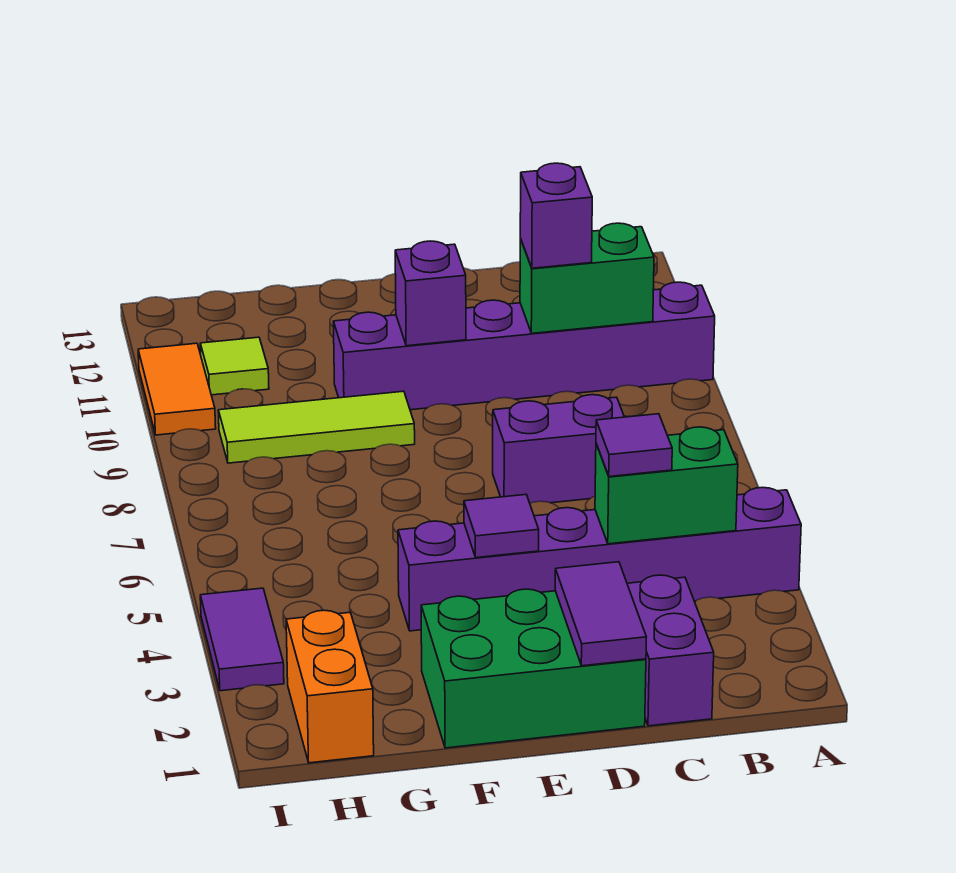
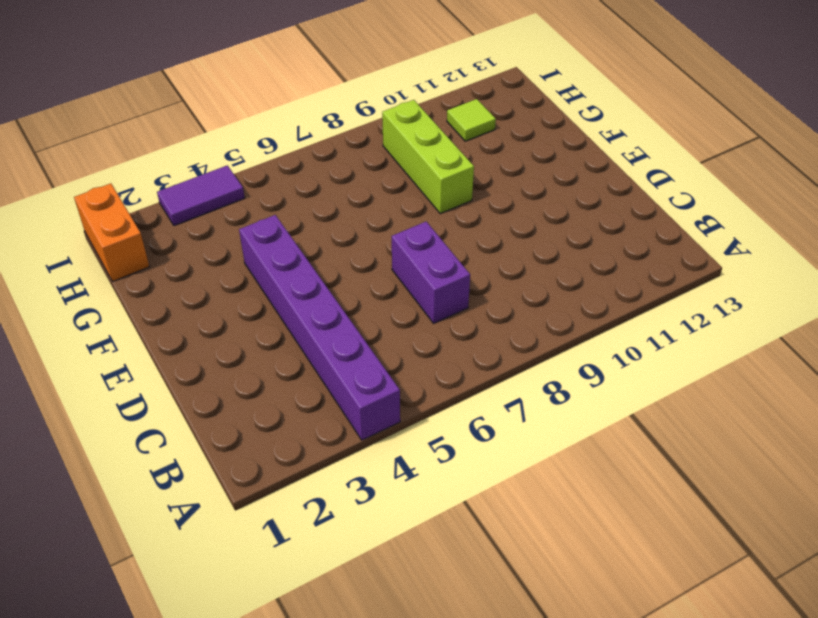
lime brick F9:H9 level 1 -> lime tile F9:H9 level 1
orange brick H1:I1 level 1 -> orange brick H1:H2 level 1
none -> purple brick A10:F10 level 1
none -> purple brick C1:C2 level 1
none -> green brick D1:F2 level 1

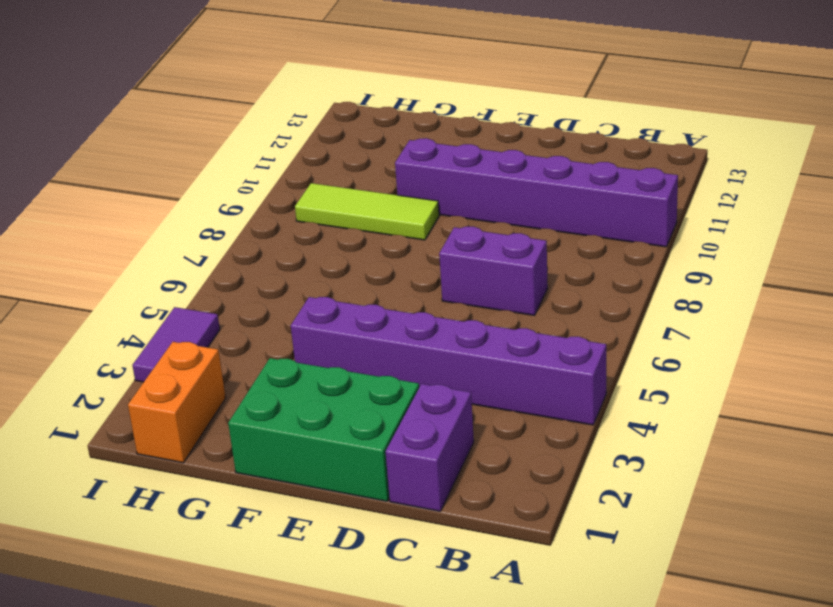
none -> lime tile H11 level 1
none -> orange tile I10:I11 level 1
none -> green brick B4:C4 level 2

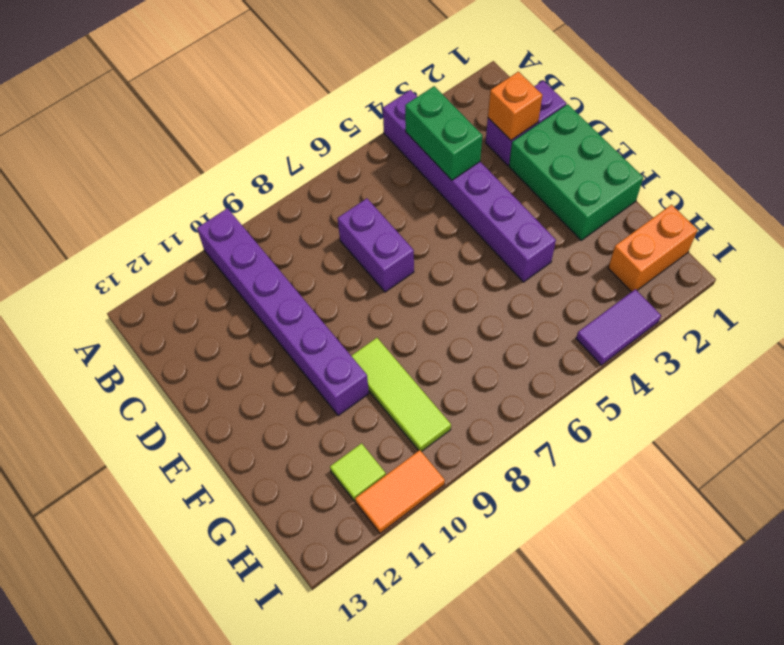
orange brick C2 level 2 -> none
none -> green brick B10:C10 level 2
none -> purple tile D1:D2 level 2
none -> purple tile E4 level 2

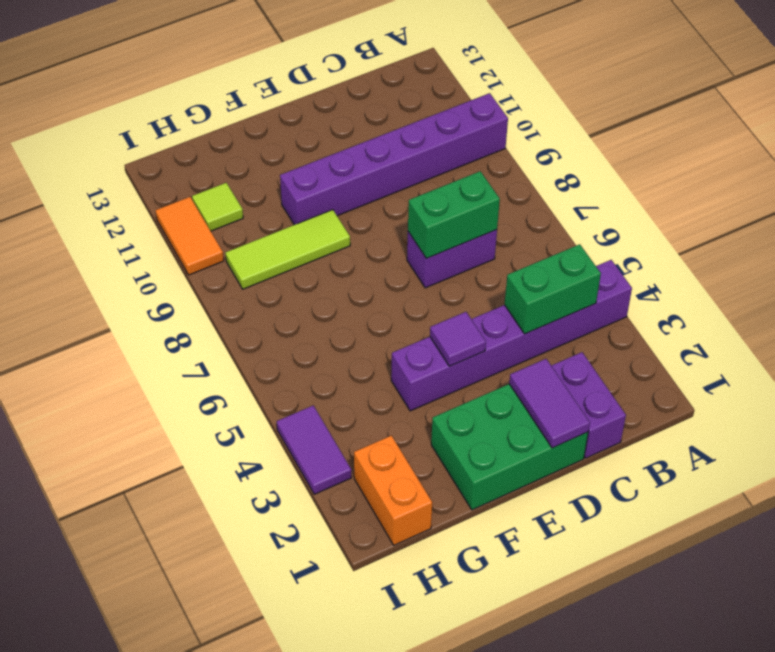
green brick C7:D7 level 2 -> green brick B10:C10 level 2
none -> purple brick E10 level 2
none -> purple tile C4 level 3
none -> purple brick C10 level 3

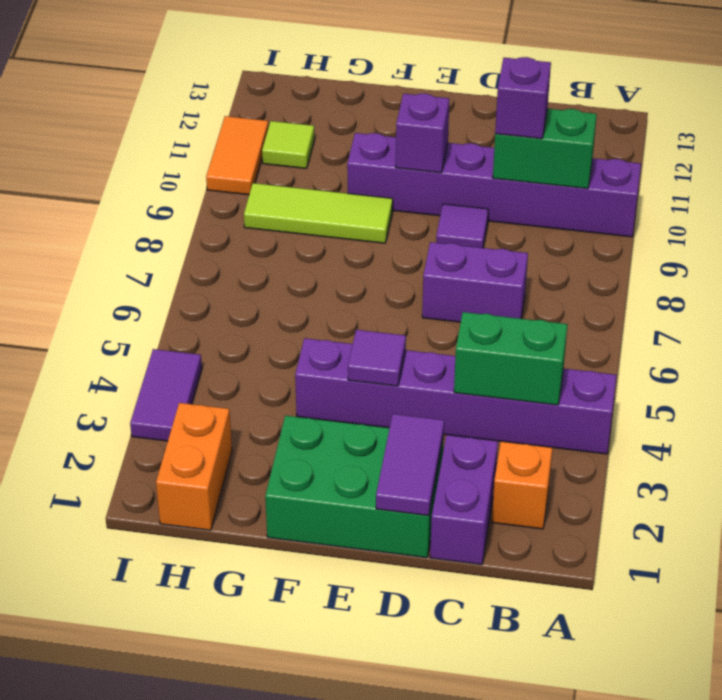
orange brick B2 level 1 -> none
purple tile D9 level 1 -> purple tile C4 level 3

